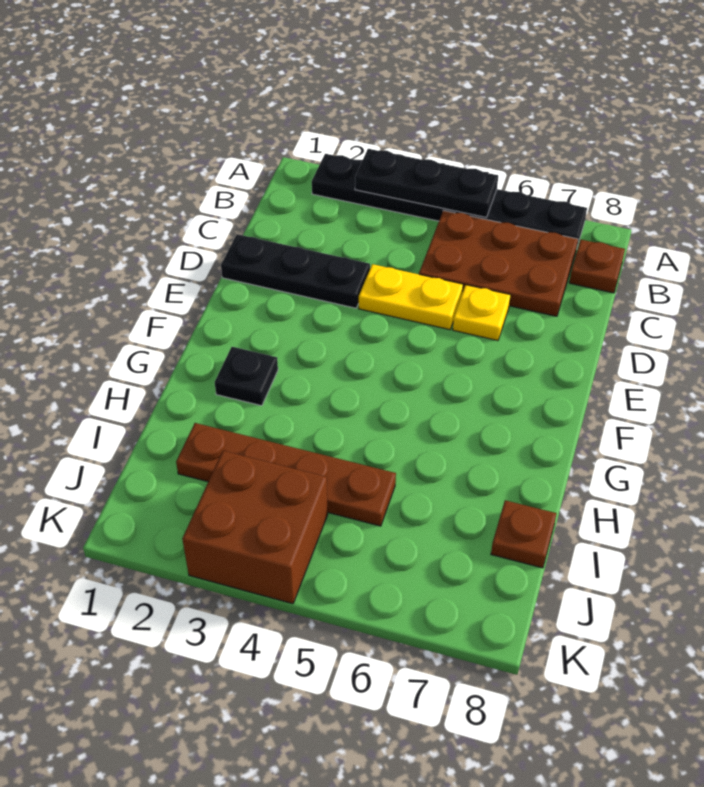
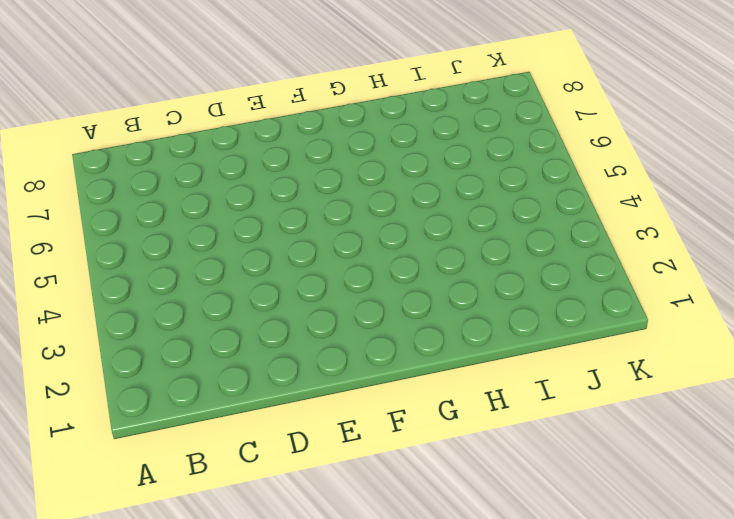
none -> black plate A2:A7 level 1
none -> brown plate B5:C7 level 1

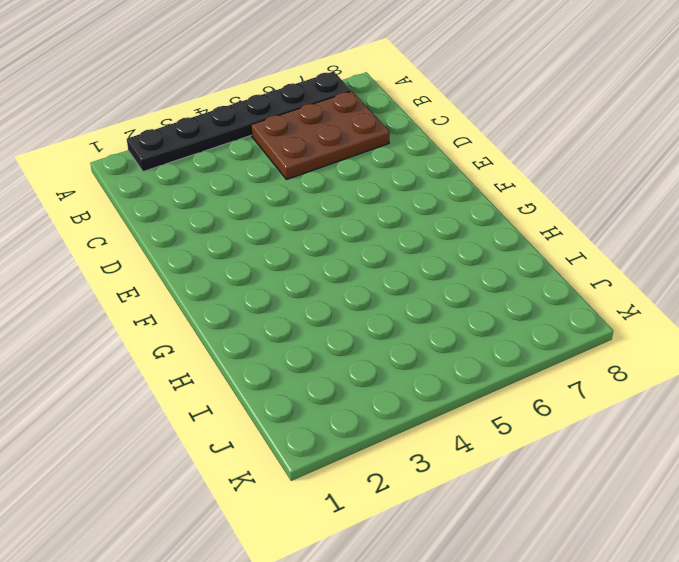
none -> brown plate B8 level 1
none -> black plate D1:D3 level 1

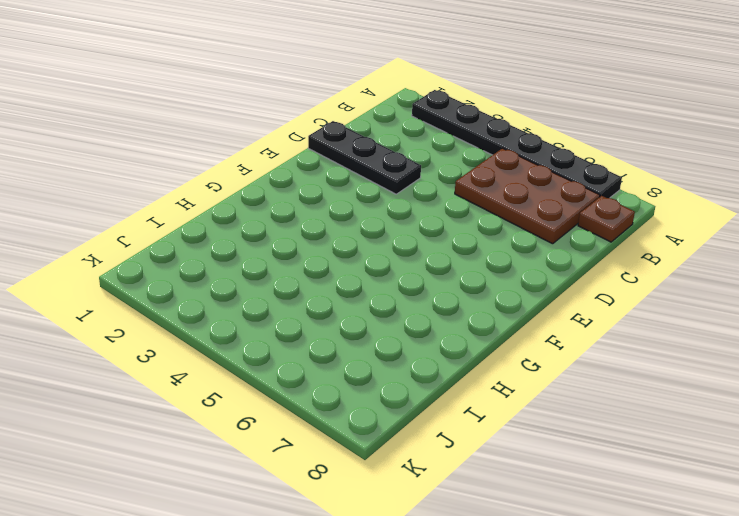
none -> yellow plate D4:D5 level 1
none -> yellow plate D6 level 1

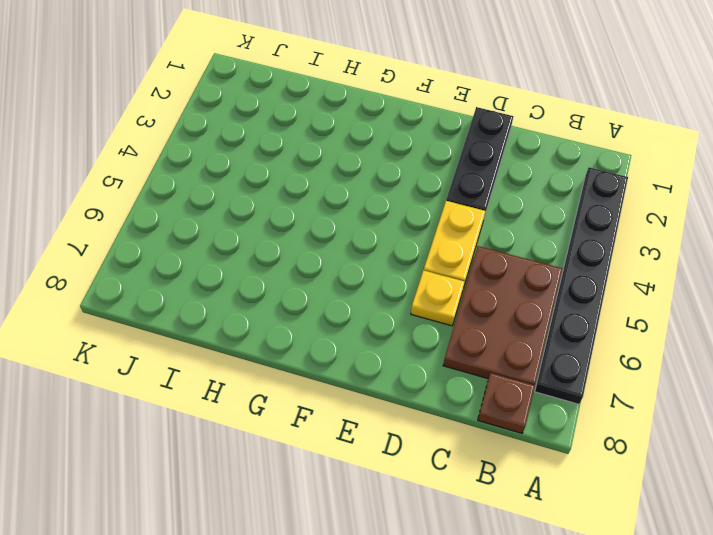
none -> black plate G2 level 1
none -> brown plate I2:I5 level 1

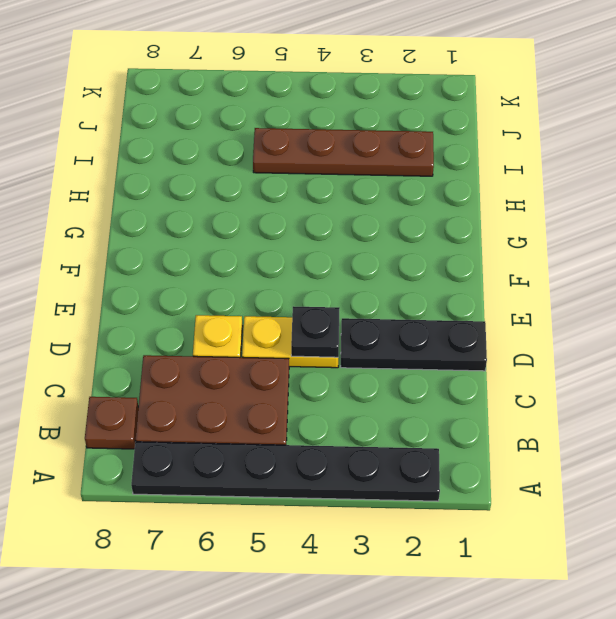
black plate D4 level 2 -> black plate G2 level 1
none -> brown plate I8 level 1
none -> brown brick J3:K4 level 1

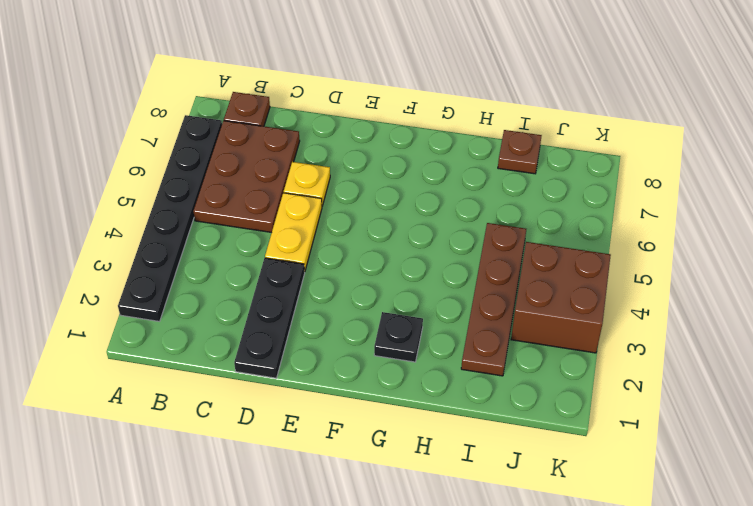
none -> black plate A3:A5 level 2

